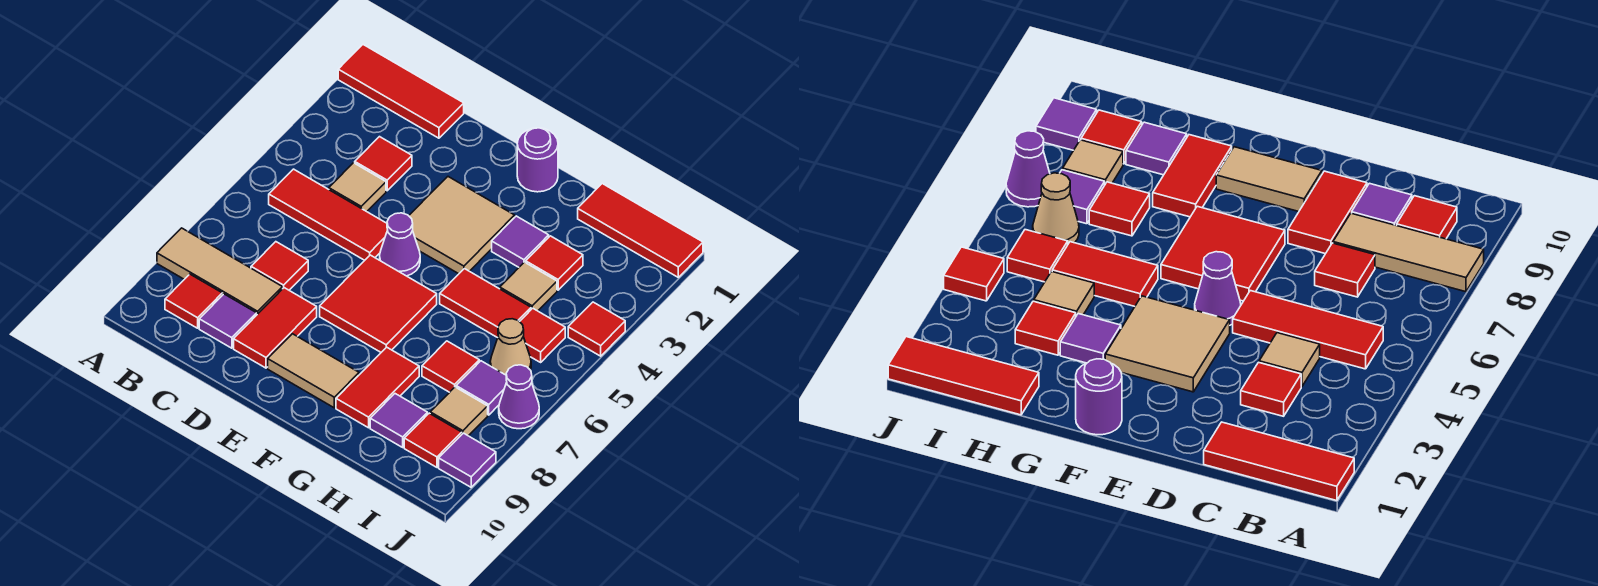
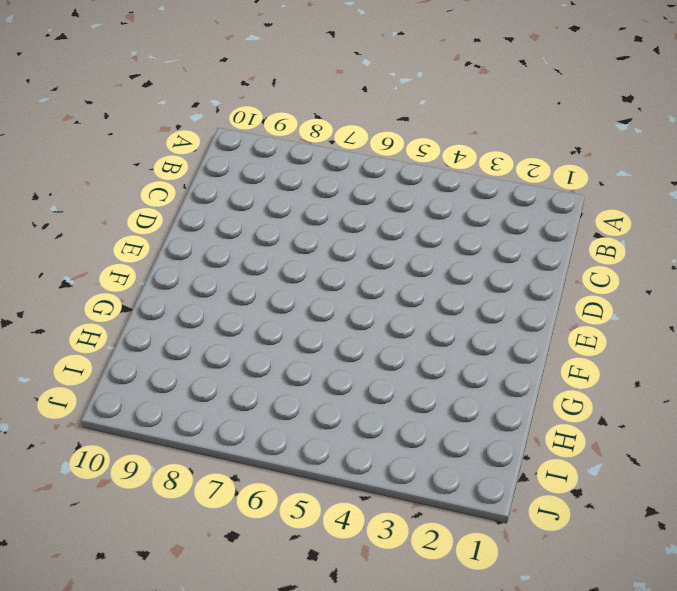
none -> red tile A1:C1 level 1
none -> tan tile A8:C8 level 1
none -> red tile B5:D5 level 1
none -> red tile B9 level 1

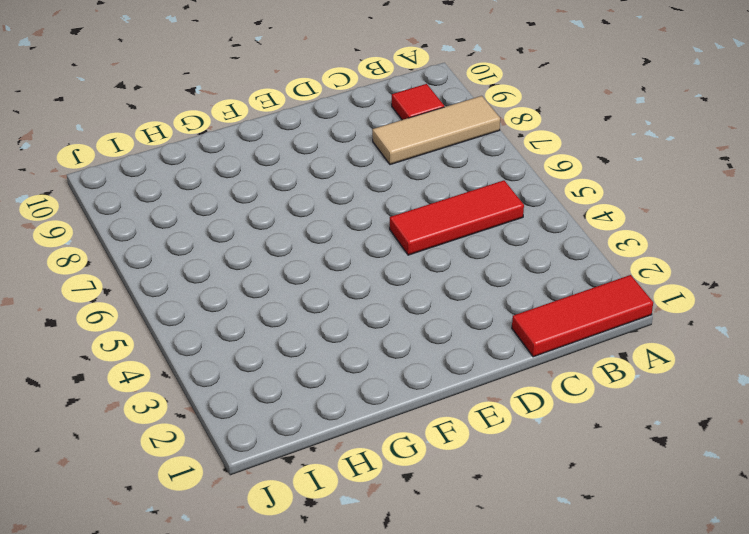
none -> red tile C3 level 1
none -> tan tile C4 level 1
none -> red tile C7 level 1
none -> purple tile C9 level 1

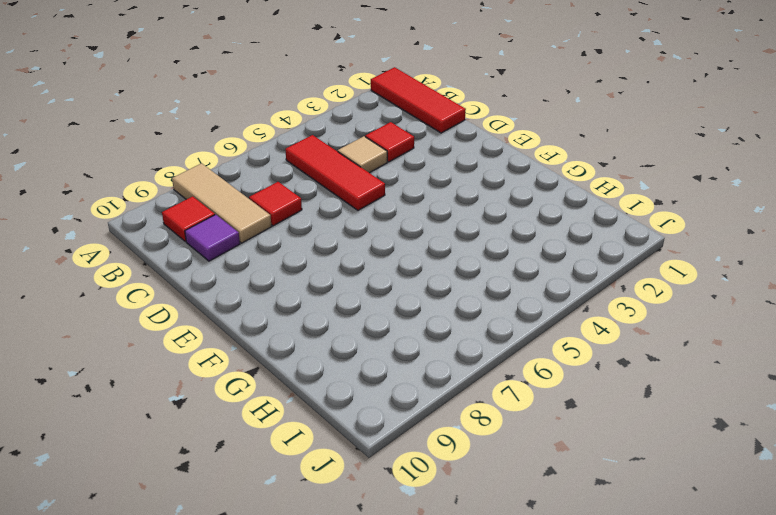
none -> red tile D8:D9 level 1
none -> tan tile E3:F4 level 1
none -> purple cone E5 level 1
none -> red tile E6:F7 level 1

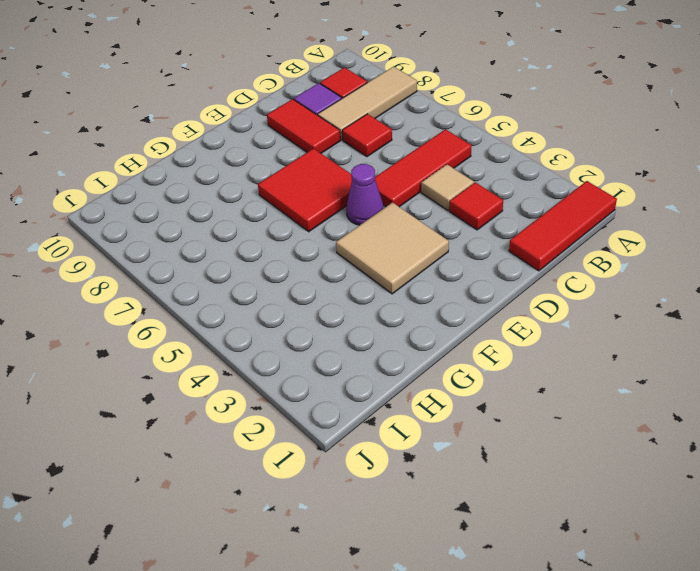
none -> tan tile E9:F9 level 1
none -> purple round brick F1 level 1
none -> purple tile G3 level 1
none -> red tile G5:H5 level 1

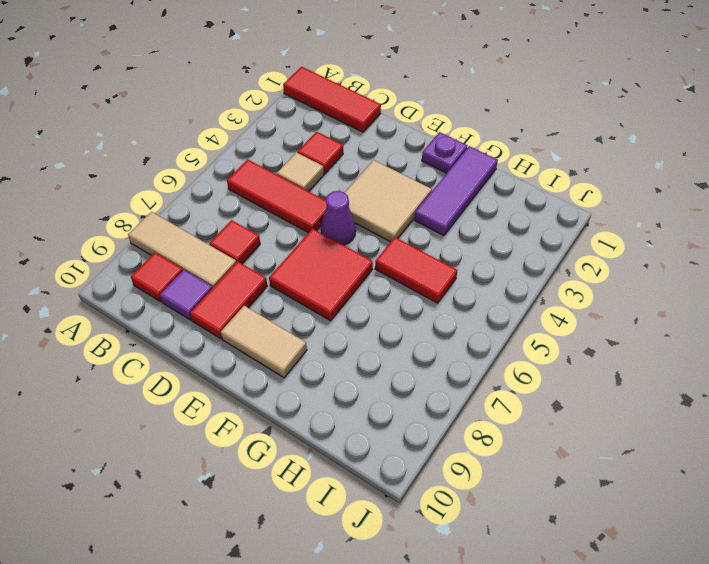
purple plate F1 level 1 -> purple round brick F1 level 1
purple tile G1:G3 level 1 -> purple tile G3 level 1
none -> red tile G8:G9 level 1
none -> red tile H1:J1 level 1
none -> red tile H3 level 1
none -> tan tile H4 level 1

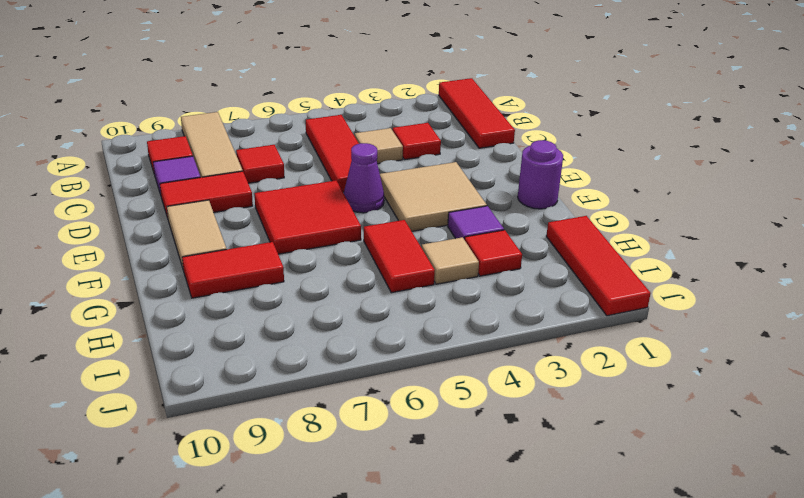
none -> red tile H7 level 1
none -> purple tile H9 level 1
none -> red tile I5 level 1
none -> tan cone I6 level 1

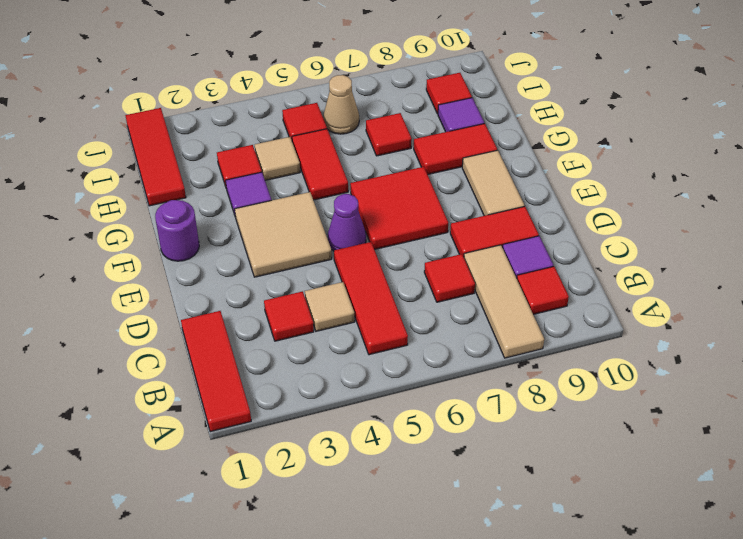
none -> purple tile I7 level 1
none -> tan tile I8 level 1
none -> red tile J4 level 1
none -> purple cone J7 level 1

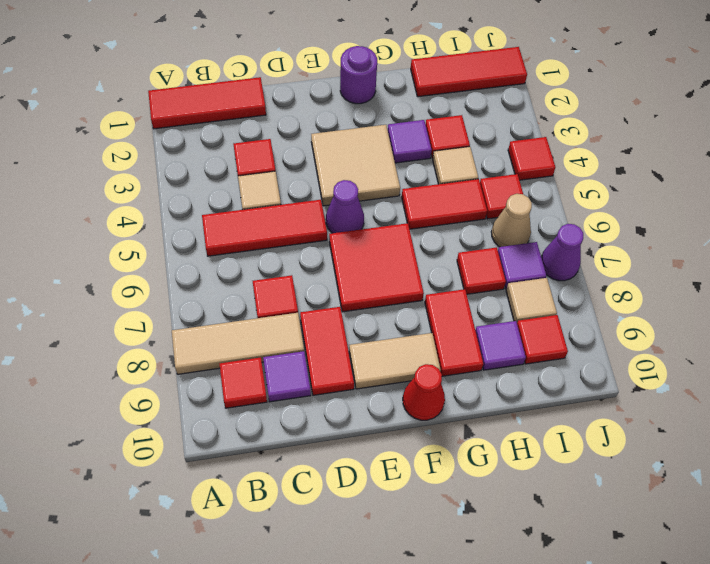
red cone F10 level 1 -> none
none -> purple tile J9 level 1

